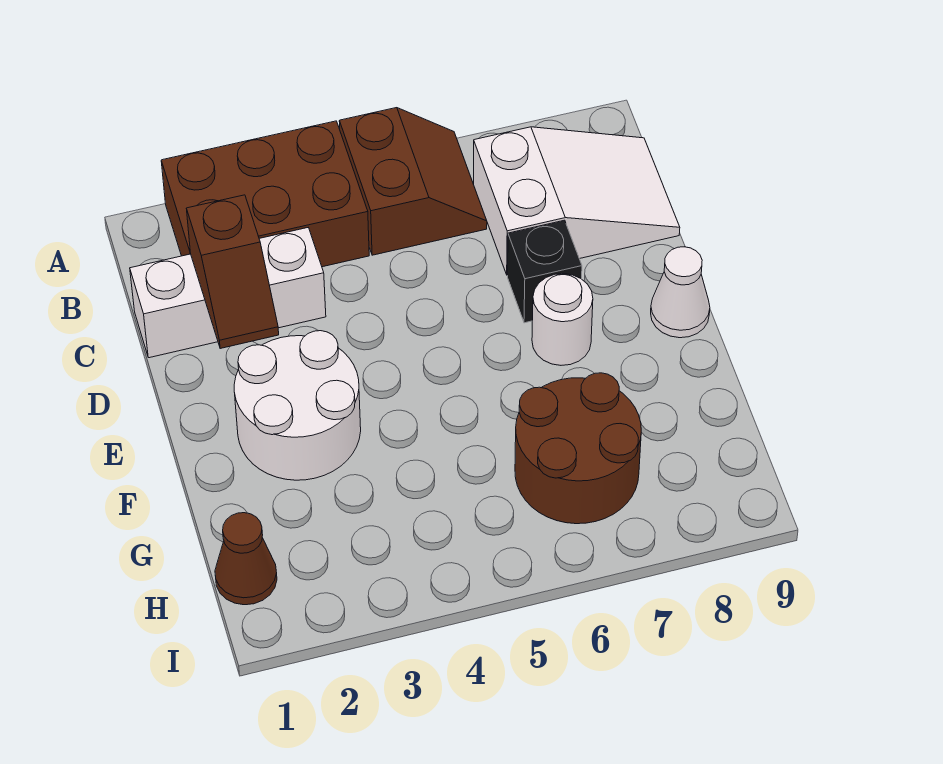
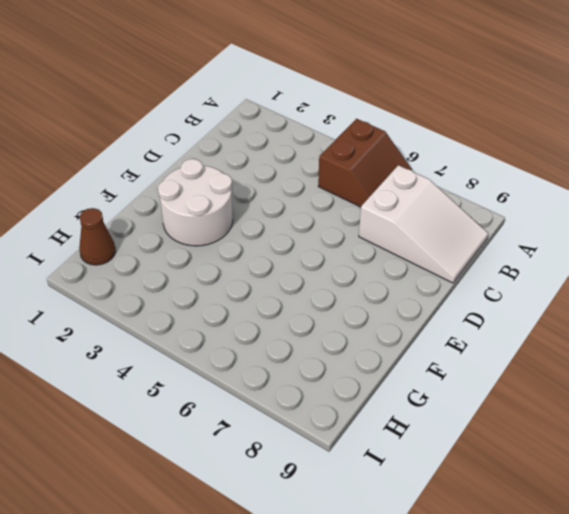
none -> brown brick A2:B4 level 1
none -> white brick C1:C3 level 1

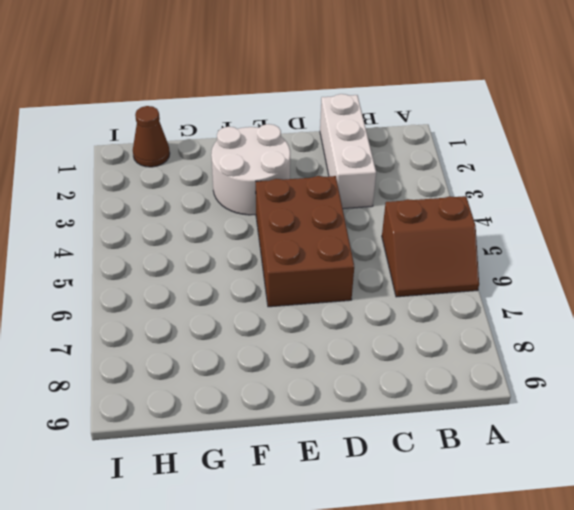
brown brick D4:E6 level 1 -> brown brick A2:B4 level 1
none -> white slope B7:C9 level 1 top 7
none -> black brick D7 level 1

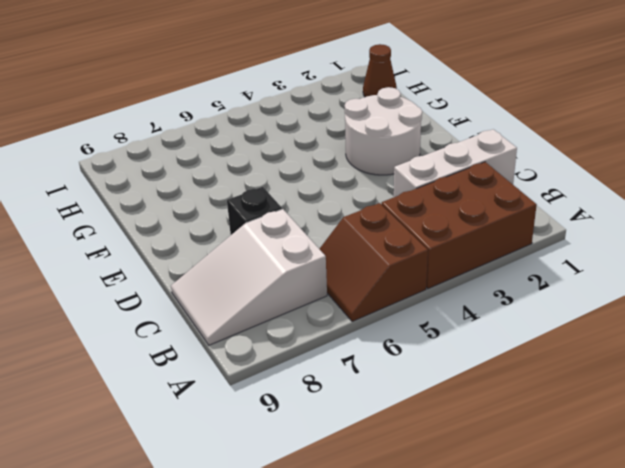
none -> white round brick E7 level 1
none -> white cone E9 level 1

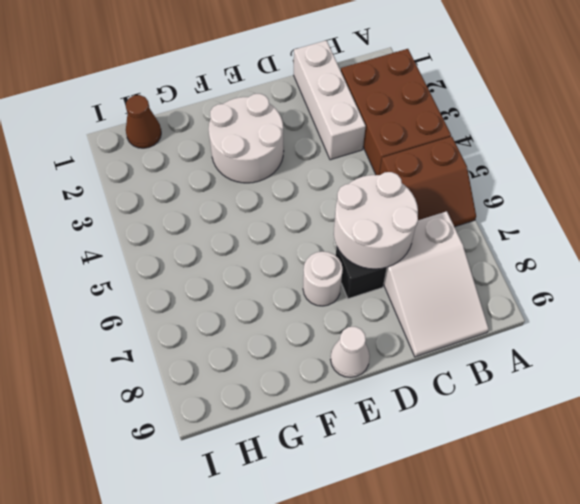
white round brick C6:D7 level 2 -> none
none -> brown round brick G6:H7 level 1
none -> brown slope C2:D2 level 2 top C

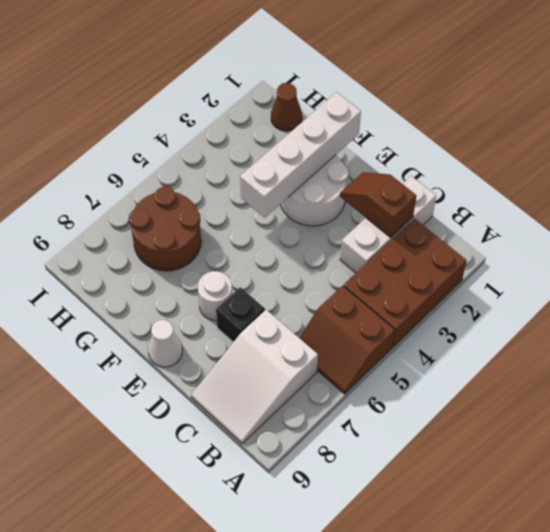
white brick F1:F4 level 2 -> none

